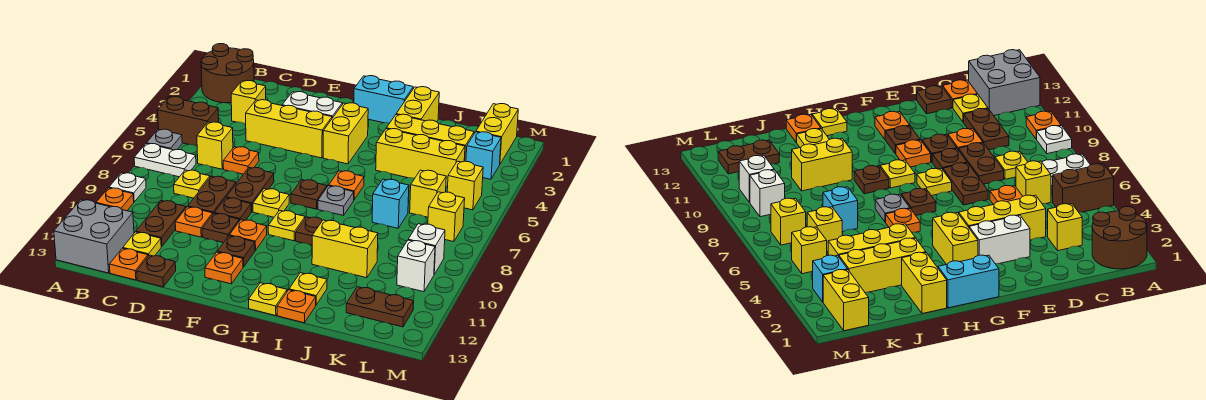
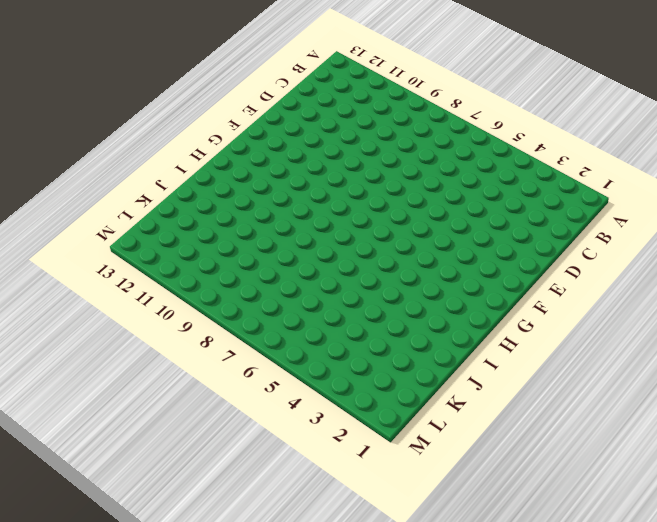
none -> brown round brick A1:B2 level 1
none -> brown brick A5:B5 level 1
none -> grey plate A6 level 1
none -> white plate A7:B7 level 1

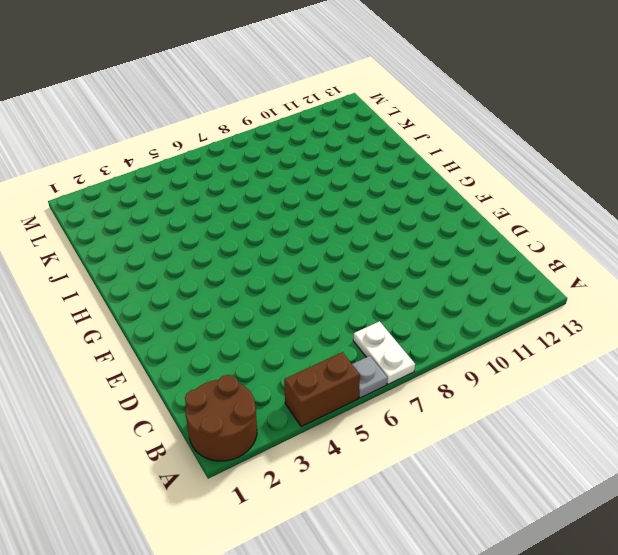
brown brick A4:A5 level 1 -> brown brick A5:B5 level 1
none -> white plate A9 level 1
none -> orange plate A10 level 1
none -> grey brick A12:B13 level 1
none -> yellow brick C3 level 1

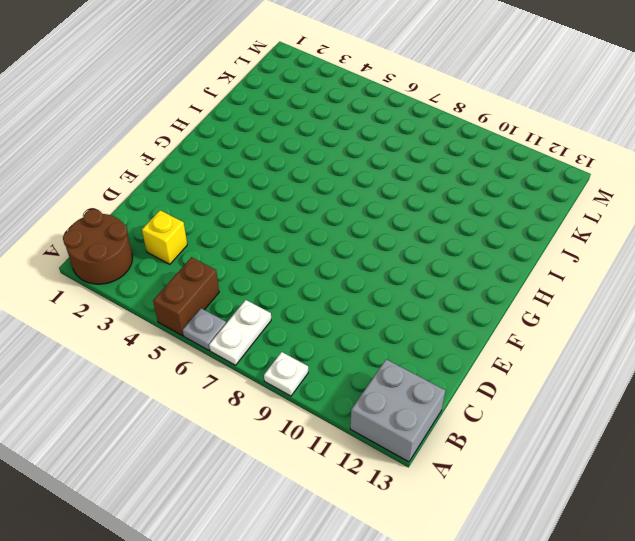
none -> orange plate A10 level 1
none -> yellow brick C6 level 1
none -> yellow plate C8 level 1
none -> brown plate C10:C11 level 1

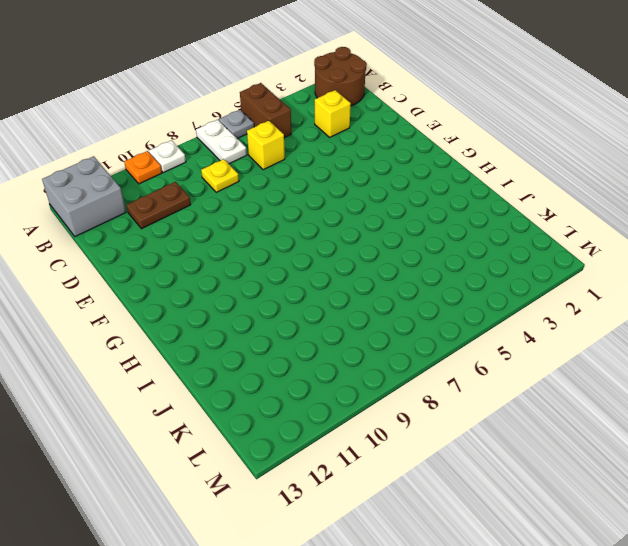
none -> yellow plate C12 level 1
none -> orange plate C13 level 1
none -> yellow brick D4:F4 level 1
none -> orange plate D6 level 1

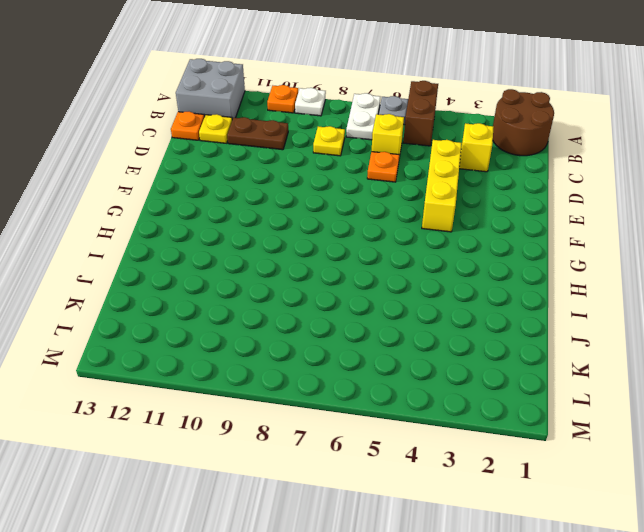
none -> brown plate D8:D9 level 1
none -> orange plate D10 level 1
none -> brown plate D13 level 1
none -> white brick E3:F3 level 1

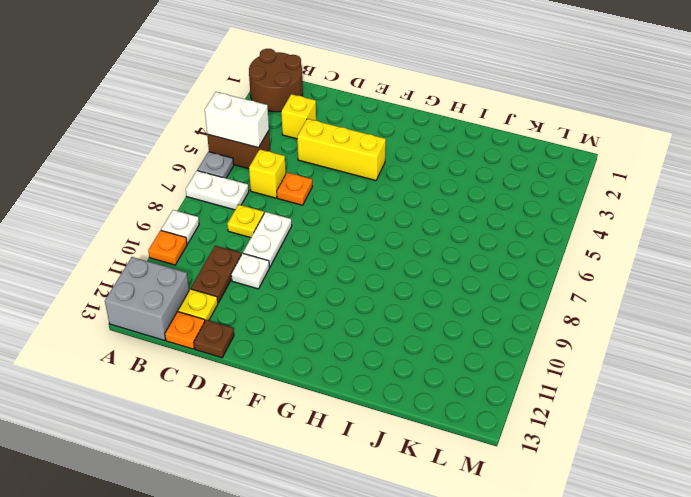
white brick A5:B5 level 2 -> white brick E3:F3 level 1
white plate D8:D9 level 1 -> brown plate D8:D9 level 1
white plate D10 level 1 -> orange plate D10 level 1
none -> brown plate E7:E8 level 1
none -> brown plate E9 level 1
none -> brown plate E10 level 1
none -> yellow plate F8 level 1

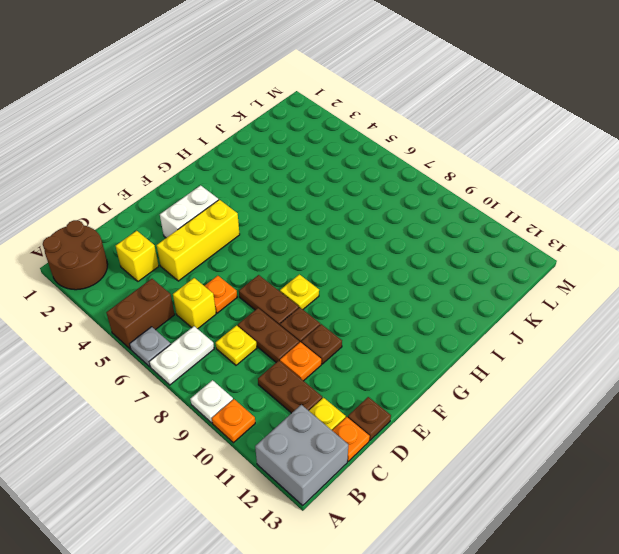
none -> orange plate F10 level 1
none -> brown plate F11 level 1
none -> orange plate F12 level 1
none -> cyan brick G1:H1 level 1

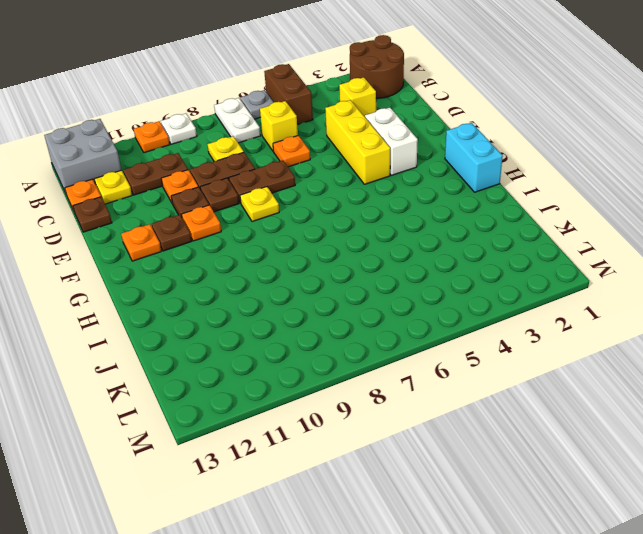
none -> yellow brick G3:G4 level 1
none -> brown plate G7 level 1
none -> yellow plate G9 level 1
none -> orange plate H6 level 1

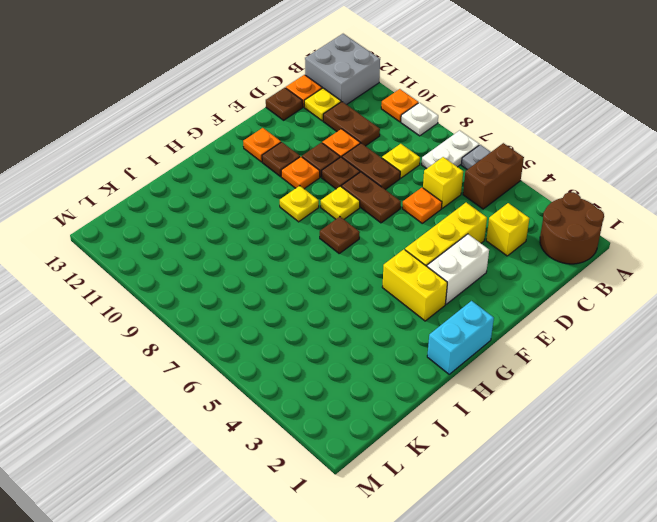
none -> orange plate H6 level 1
none -> grey plate H7 level 1
none -> brown plate H9 level 1
none -> yellow plate H13 level 1

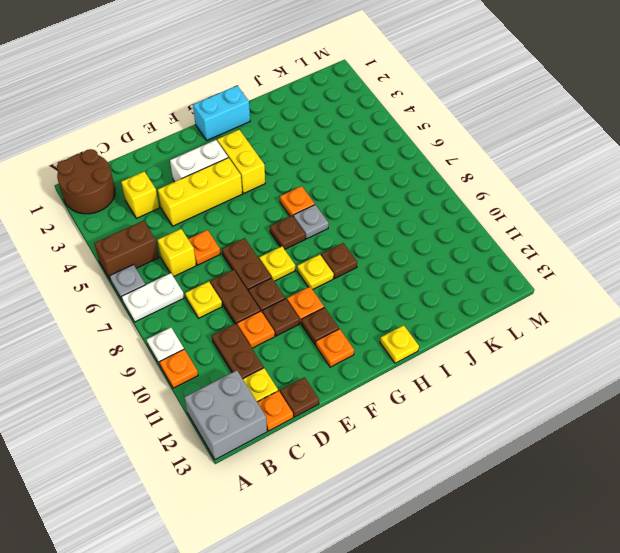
none -> yellow brick I1:I2 level 1
none -> yellow brick I3:K3 level 1
none -> yellow brick I4:K4 level 1
none -> yellow brick I10:J10 level 1

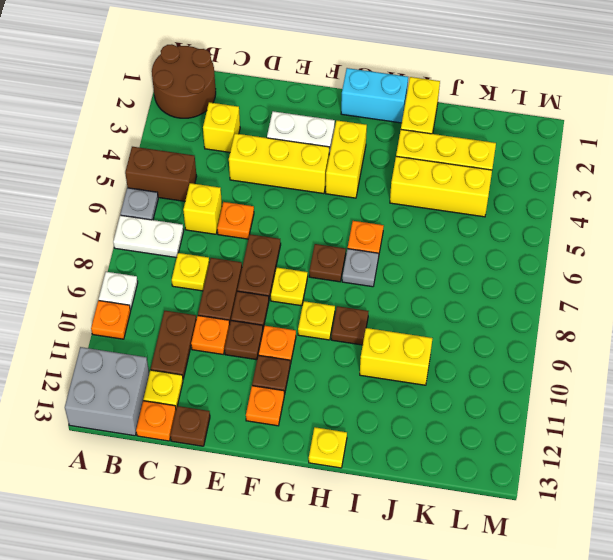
none -> yellow plate I12 level 1
none -> orange plate I13 level 1
none -> cyan brick J7 level 1
none -> yellow brick K6 level 1

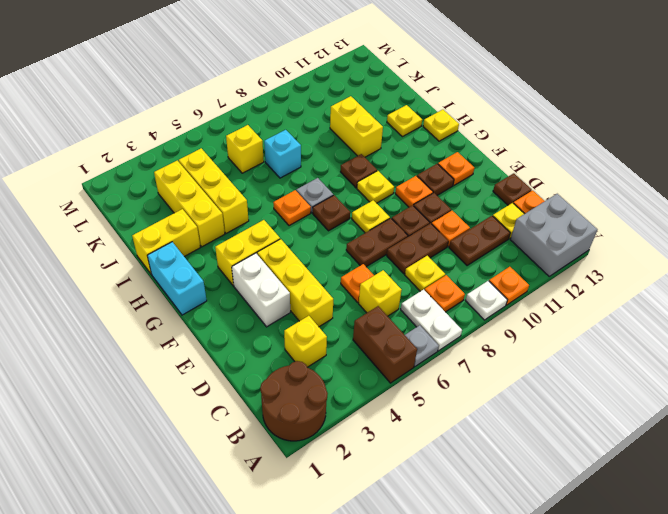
orange plate B8 level 1 -> orange plate I13 level 1
none -> brown plate K12:L12 level 1
none -> yellow brick L1:L2 level 1
none -> cyan brick L3 level 1
none -> yellow brick L5 level 1

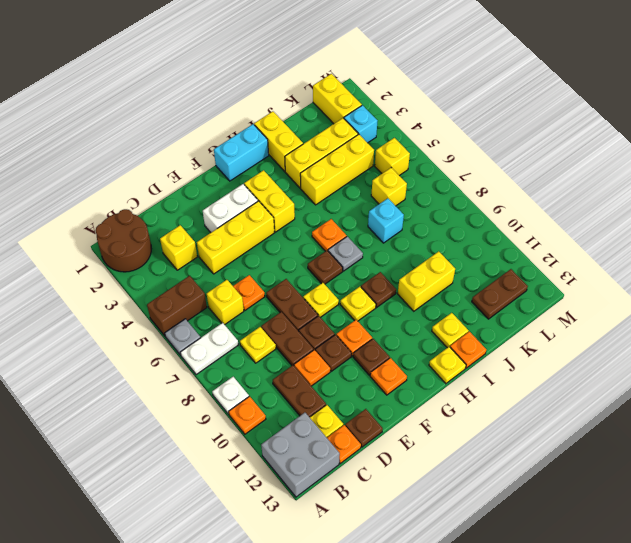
none -> yellow brick L7 level 1
none -> white brick L9 level 1
none -> white brick L10 level 1

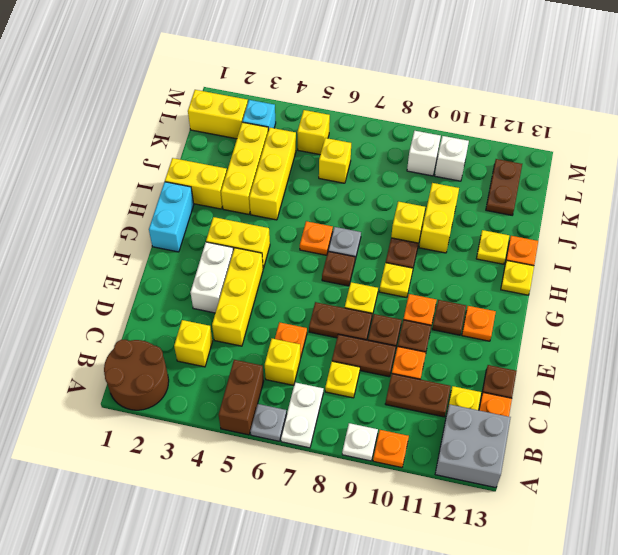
yellow brick I9 level 1 -> yellow brick L7 level 1
none -> cyan brick J7 level 1

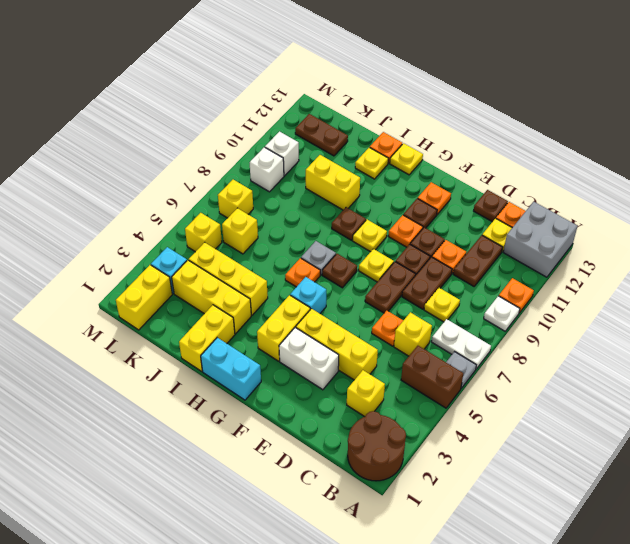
cyan brick G5 level 1 -> cyan brick J7 level 1

